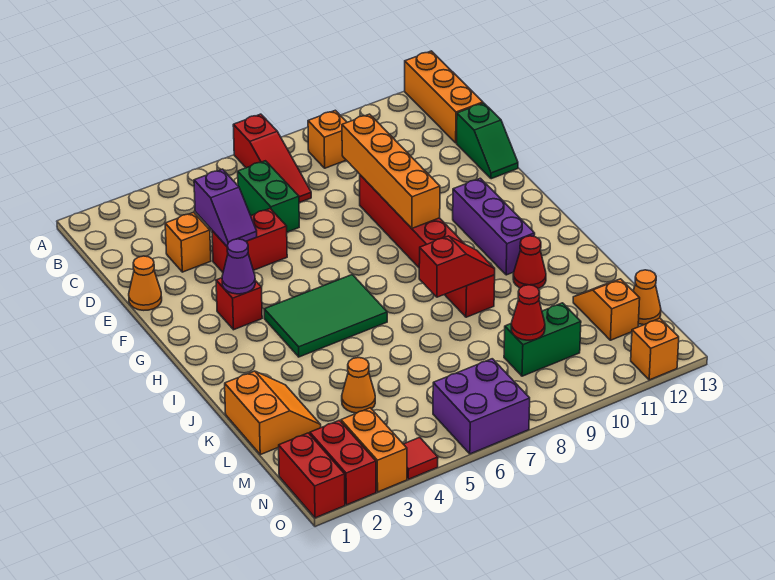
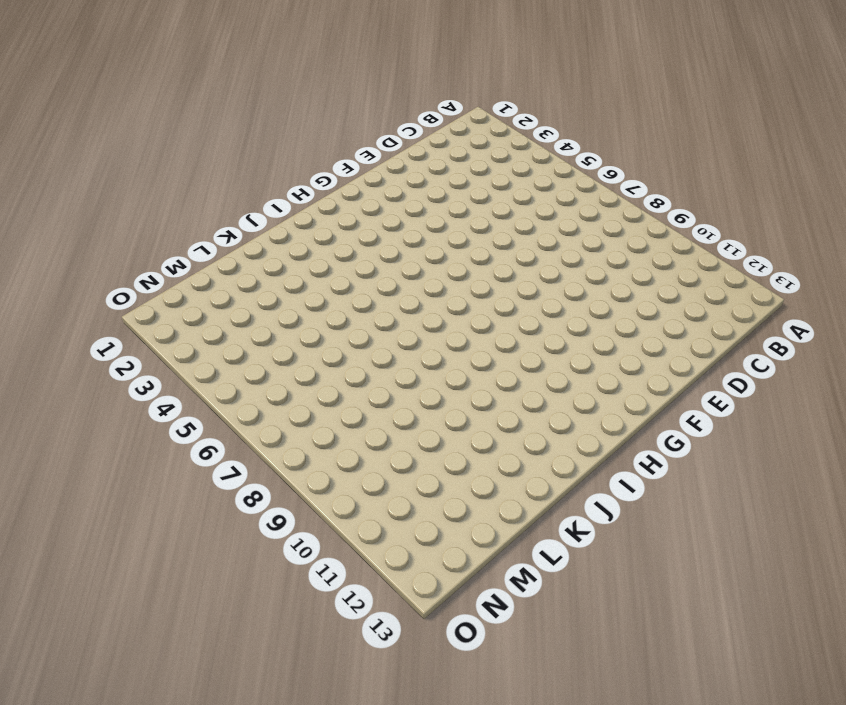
none -> red slope A7:C7 level 1 top A
none -> orange brick A13:C13 level 1
none -> orange brick B9 level 1

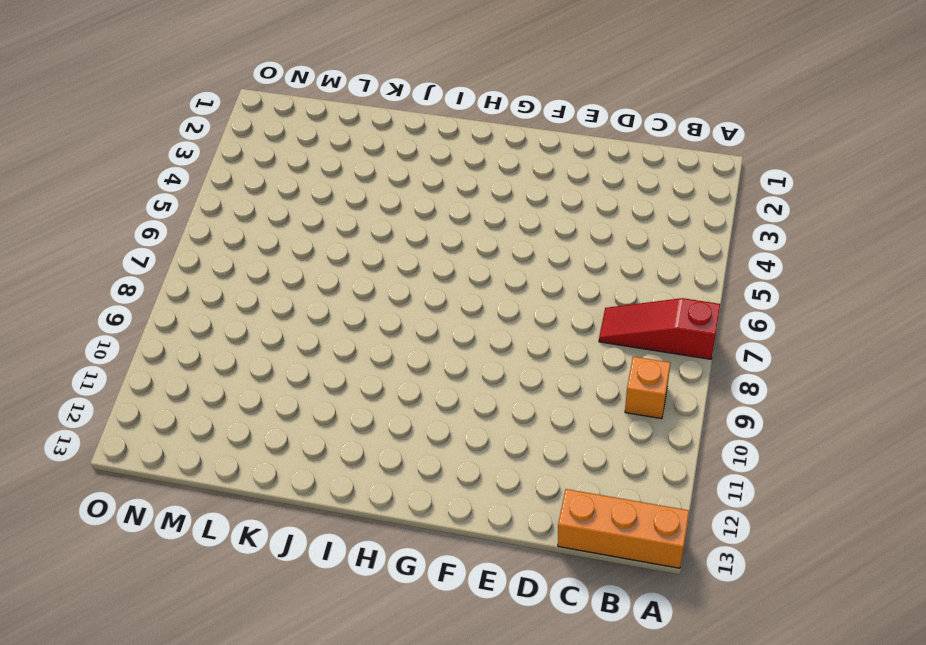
none -> green brick C6:D6 level 1
none -> orange brick D3 level 1
none -> green slope D13:E13 level 1 top D

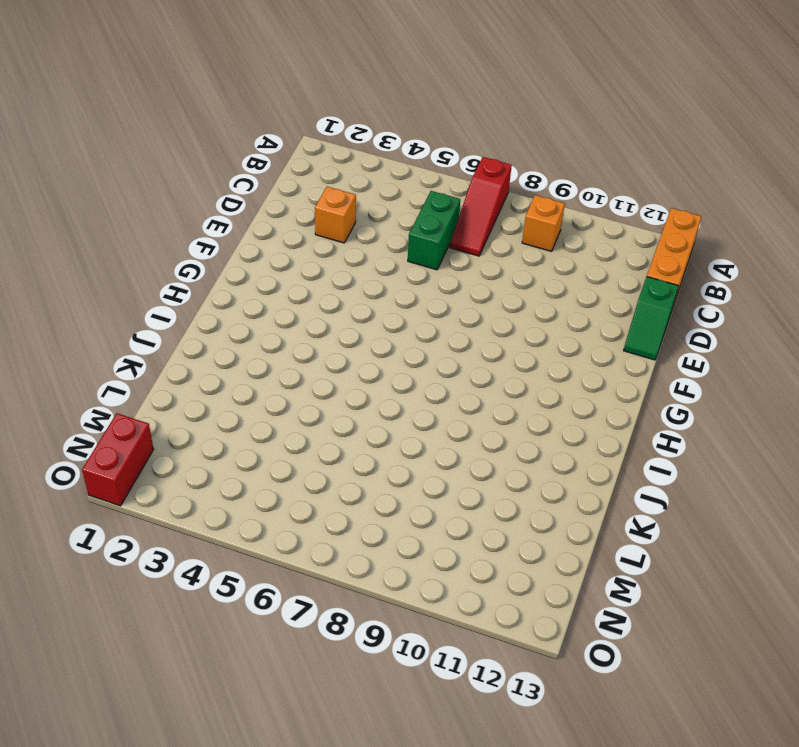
none -> orange cone E1 level 1
none -> red brick E4:E5 level 1
none -> red brick E9:J9 level 1

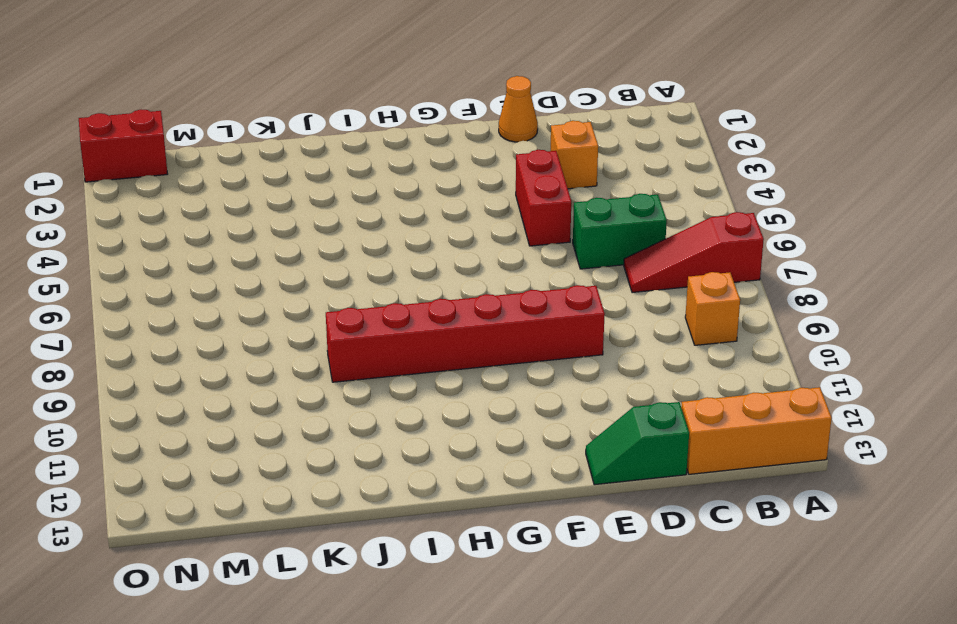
none -> red brick G3 level 1
none -> purple brick G11:I11 level 1
none -> green tile H4:I6 level 1

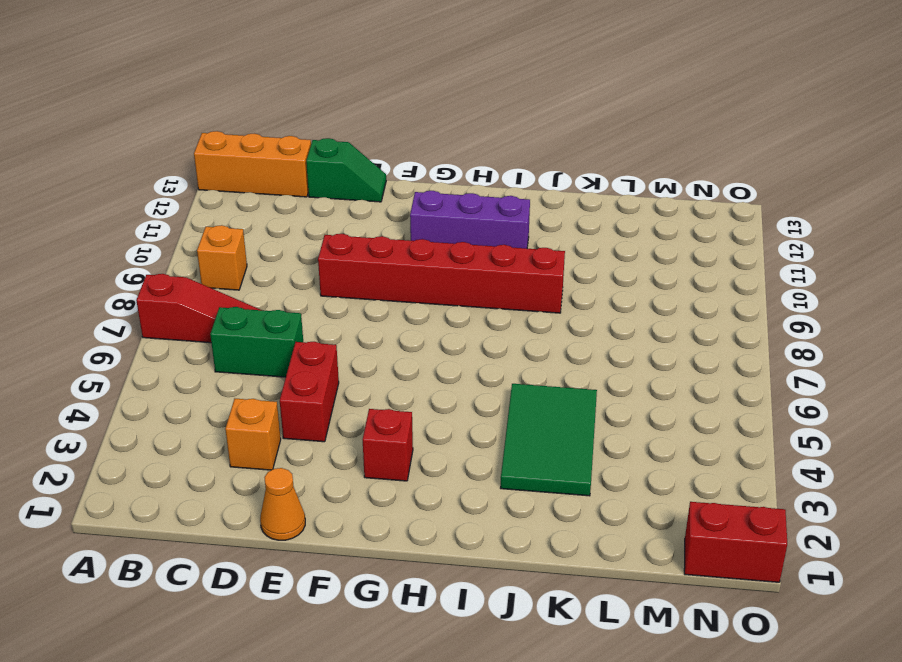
green tile J3:K5 level 1 -> green tile H4:I6 level 1
none -> red cone J11 level 1
none -> orange slope K1:L2 level 1 top 1
none -> orange cone L4 level 1

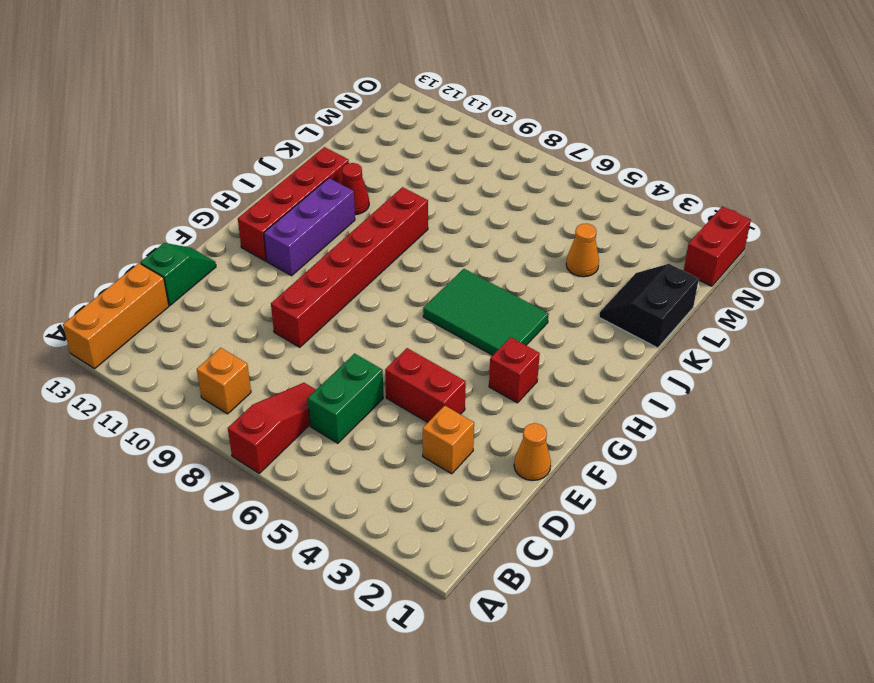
red brick G12:J12 level 1 -> none
black slope K1:L2 level 1 top 1 -> orange slope K1:L2 level 1 top 1
none -> orange slope L12:M12 level 1 top M
none -> green brick M9:M10 level 1
none -> orange cone M13 level 1

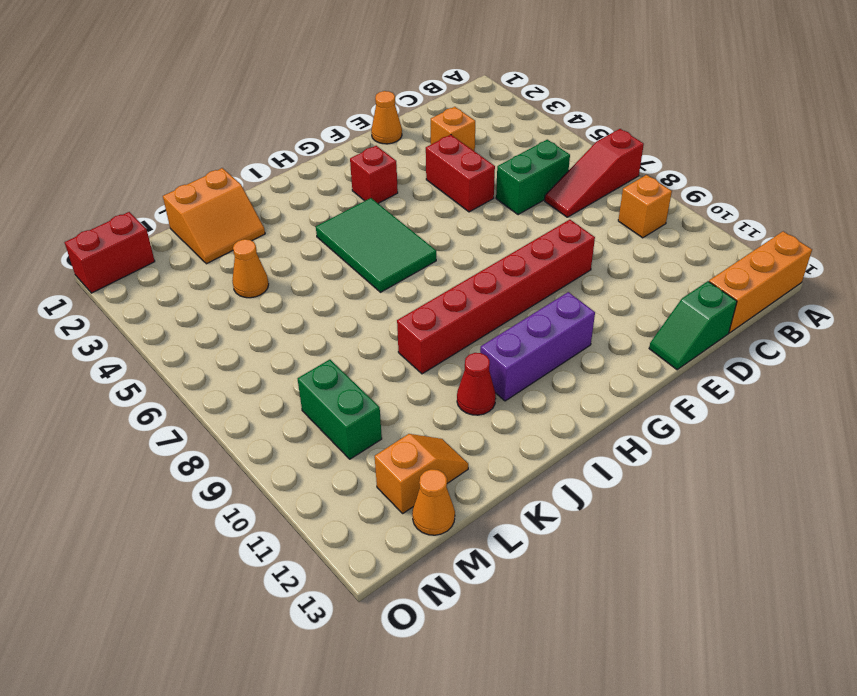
none -> red brick N2:O2 level 1
none -> orange brick N3:O3 level 1
none -> purple brick N6:O7 level 1

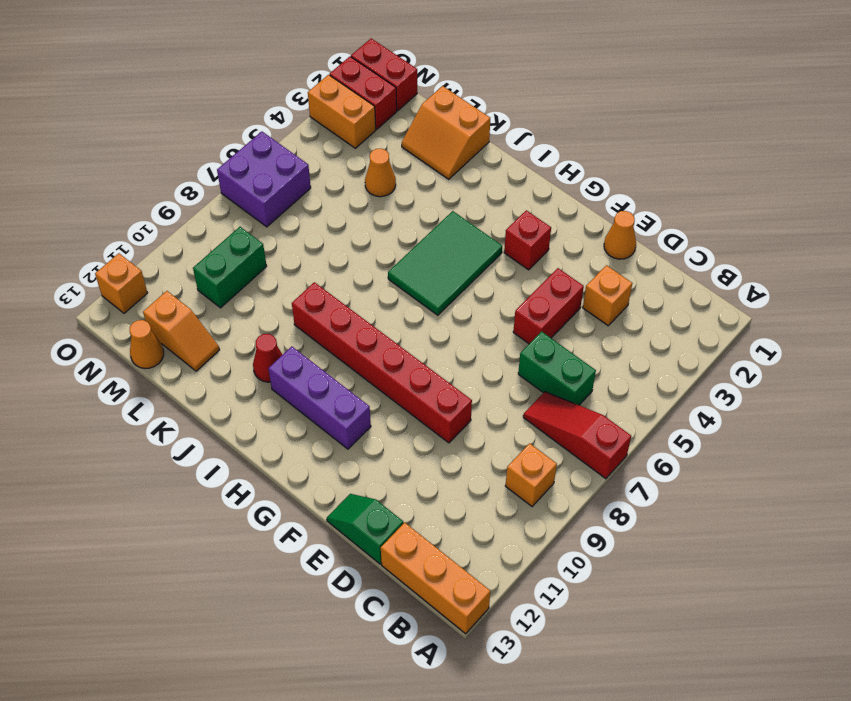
none -> red tile O4 level 1
none -> purple slope D4:E4 level 2 top D
none -> orange brick D9:G9 level 2

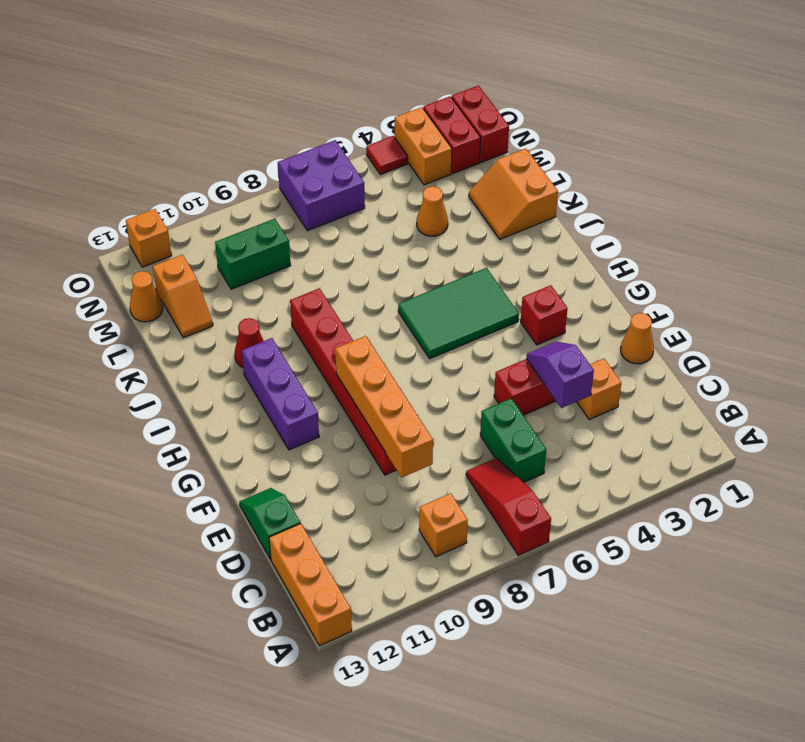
none -> purple cone G3 level 2
none -> red slope J8:J9 level 2 top 8
none -> red cone M9 level 2

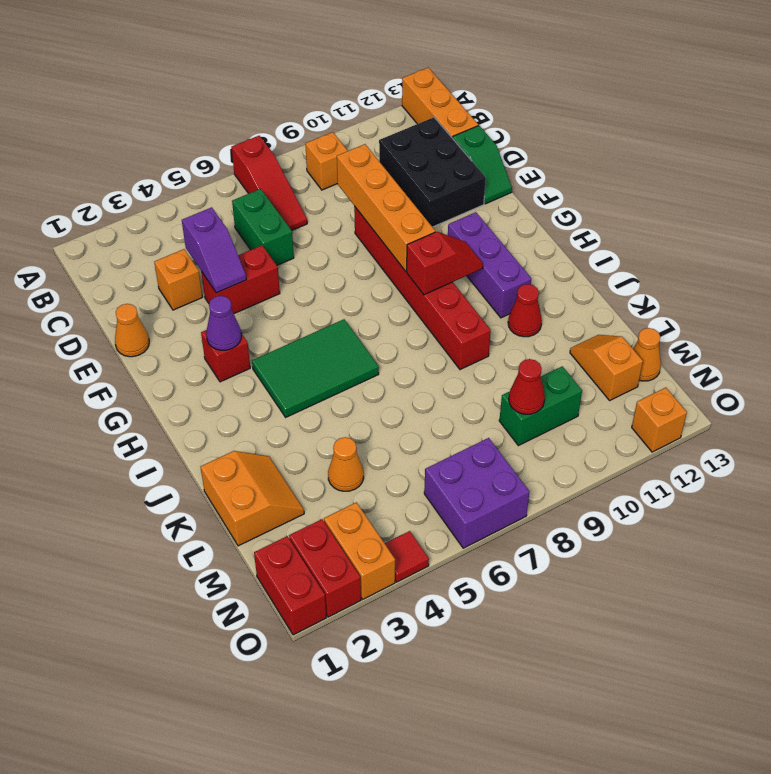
black brick C11:E12 level 1 -> none
red slope H9:H10 level 2 top 9 -> red slope J8:J9 level 2 top 8

